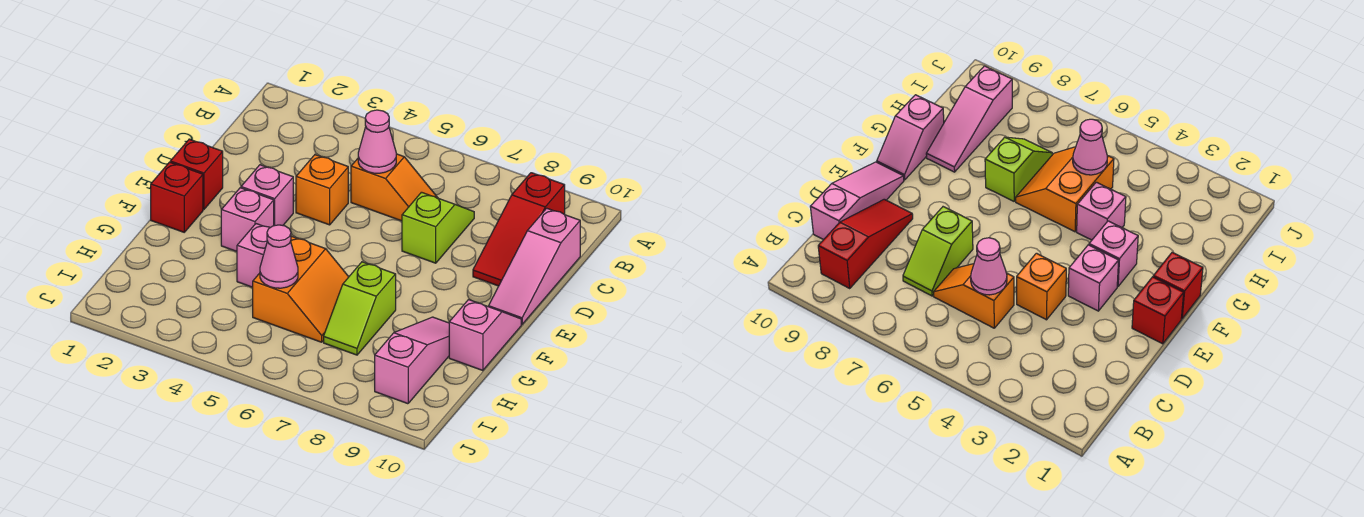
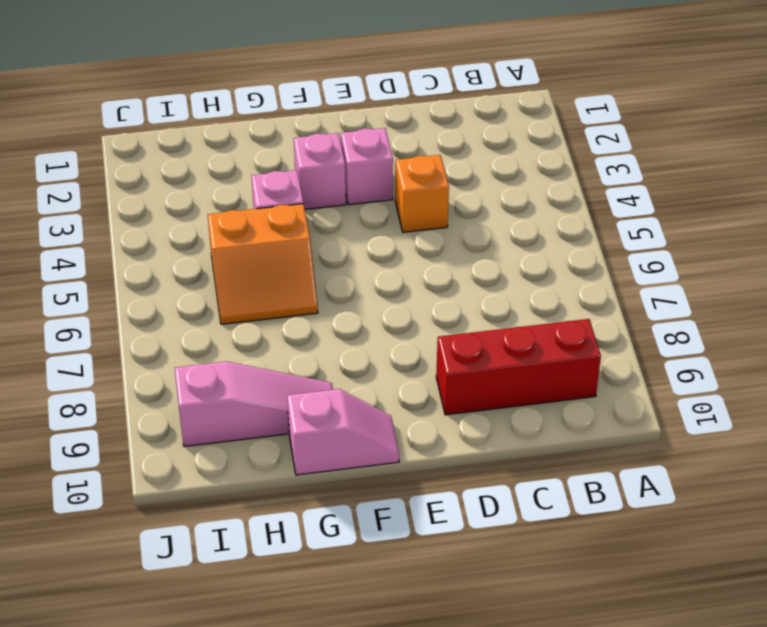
red brick B9:D9 level 1 -> red slope B9:D9 level 1 top B
none -> orange slope C5:C6 level 1 top 5
none -> lime slope C7:D7 level 1 top D
none -> pink slope C10:E10 level 1 top C

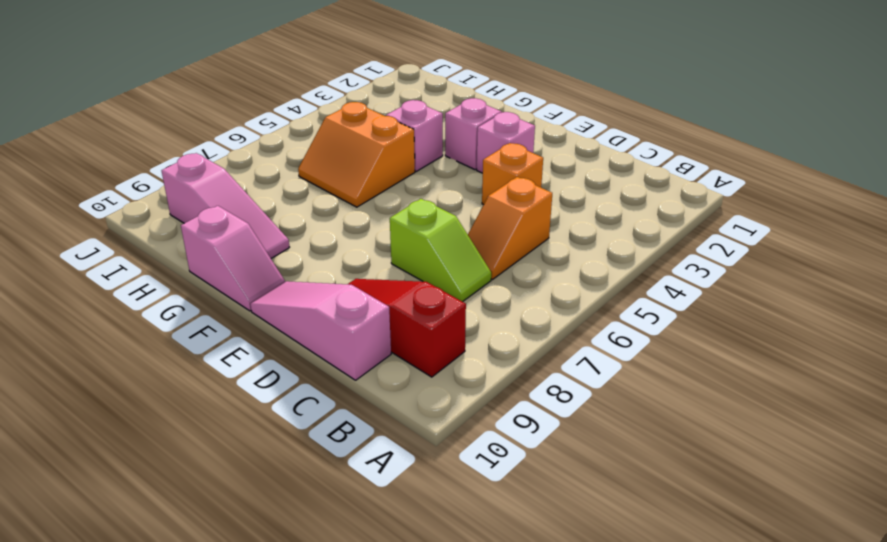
none -> red brick E1 level 1
none -> red brick F1 level 1
none -> lime slope G7:H7 level 1 top G

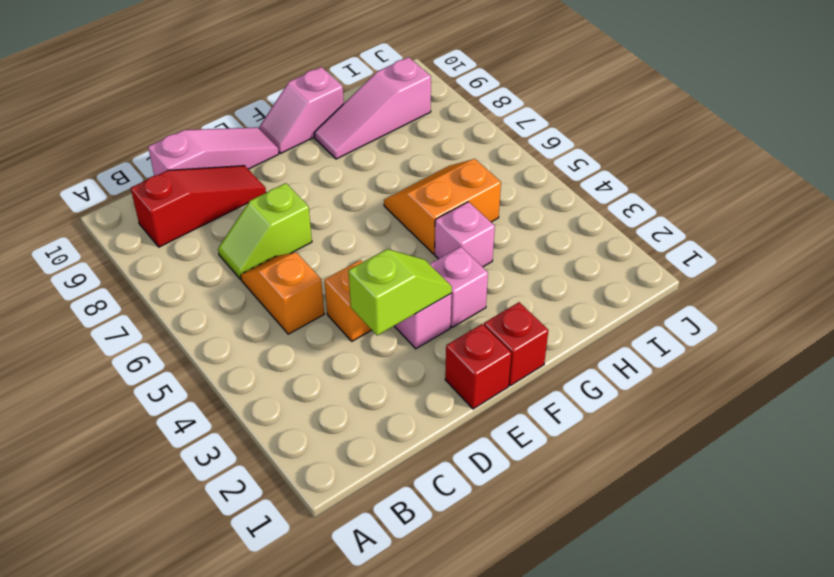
lime slope D3:E3 level 2 top D -> lime slope G7:H7 level 1 top G
none -> pink cone C5 level 2
none -> pink cone H5 level 2

